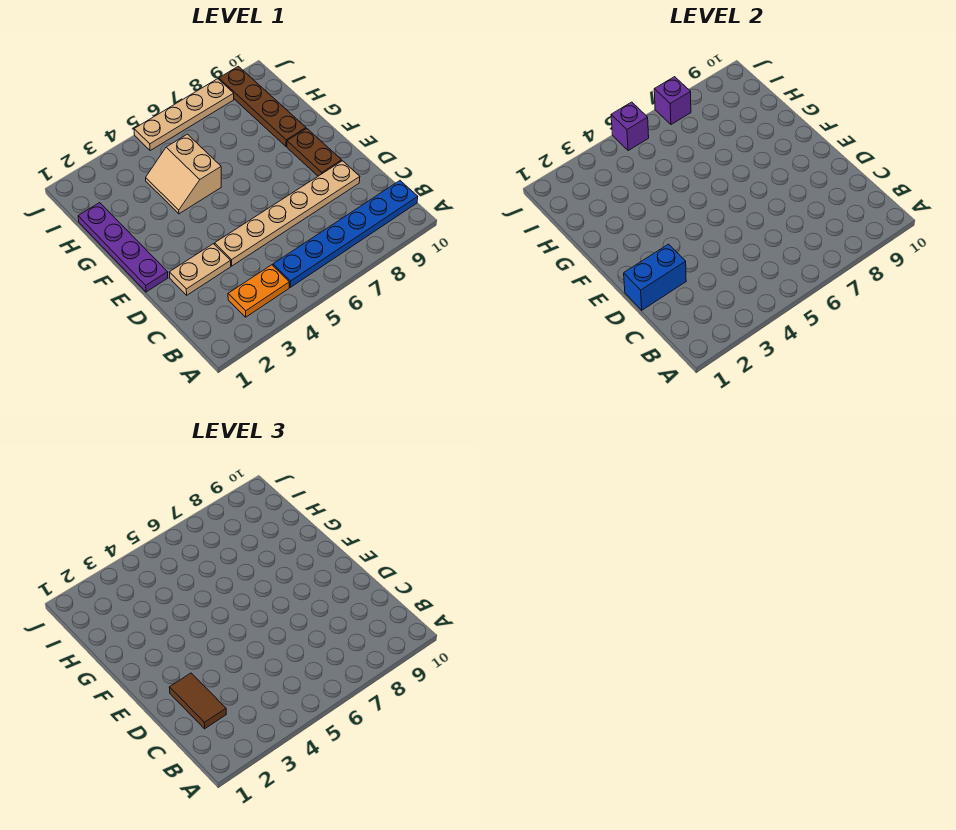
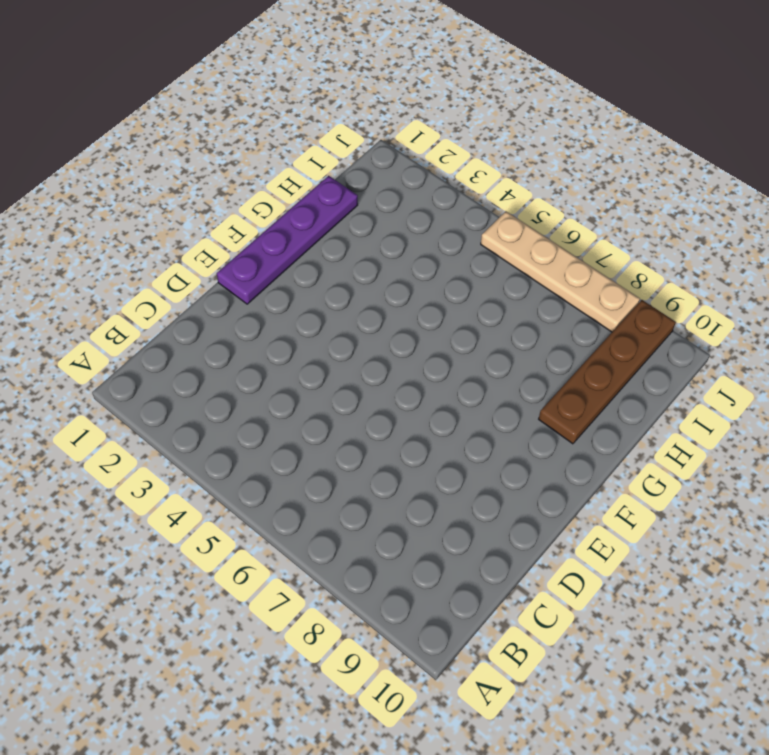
none -> orange plate B3:B4 level 1
none -> blue plate B5:B10 level 1
none -> tan plate D2:D3 level 1

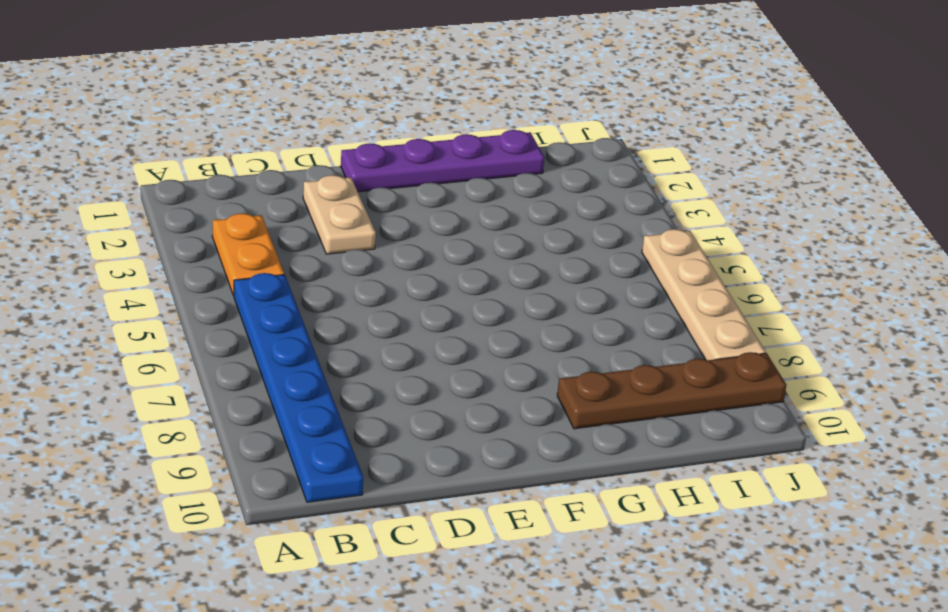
none -> tan plate D4:D9 level 1
none -> brown plate E9:F9 level 1
none -> tan slope G4:H5 level 1 top 5

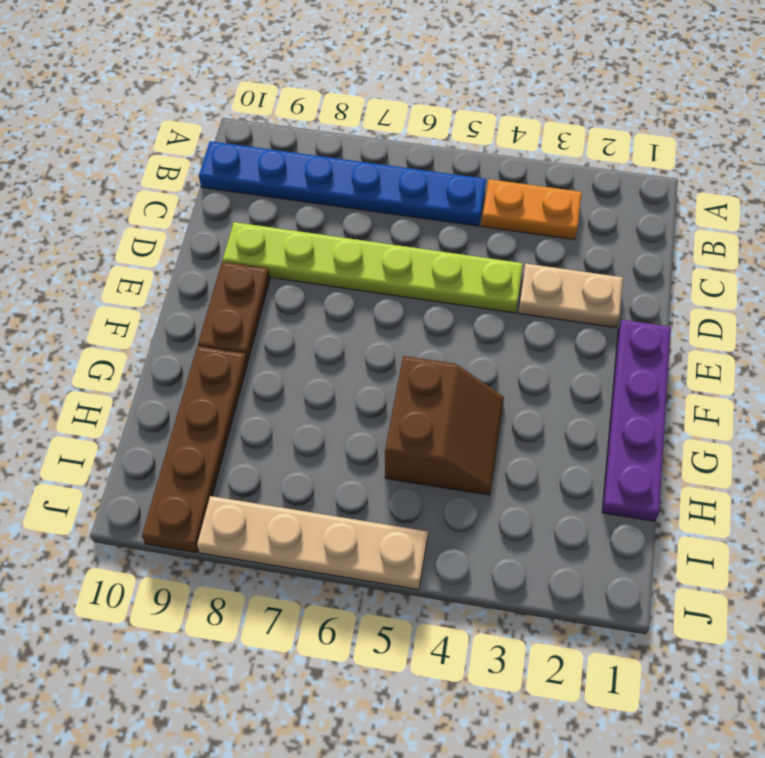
lime plate D4:D9 level 1 -> tan plate D4:D9 level 1
brown slope G4:H5 level 1 top 5 -> tan slope G4:H5 level 1 top 5
none -> blue brick D1:D2 level 2
none -> purple brick J5 level 2
none -> purple brick J7 level 2

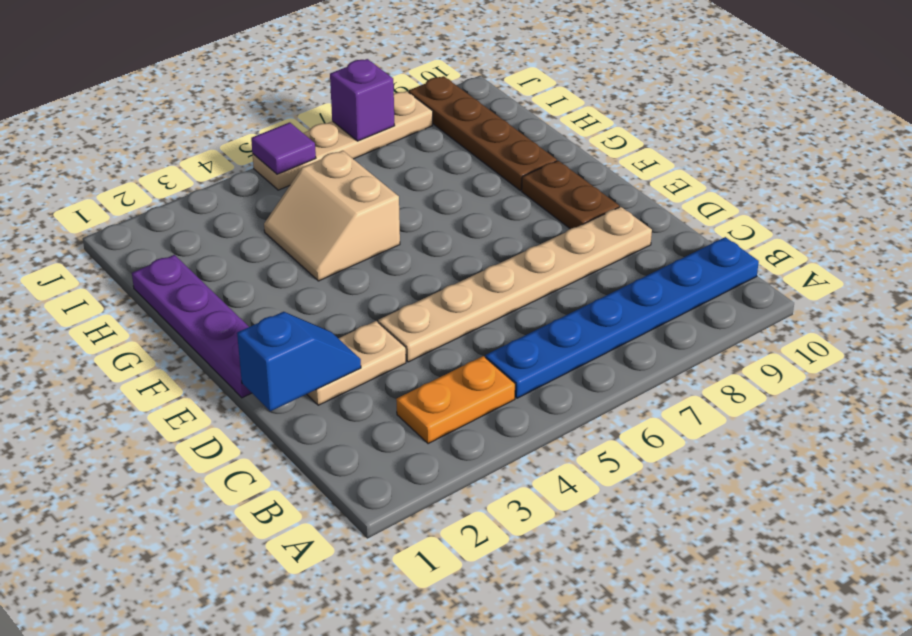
blue slope D1:D2 level 2 top 1 -> blue brick D1:D2 level 2
purple tile J5 level 2 -> purple brick J5 level 2
none -> brown tile C2:D2 level 3

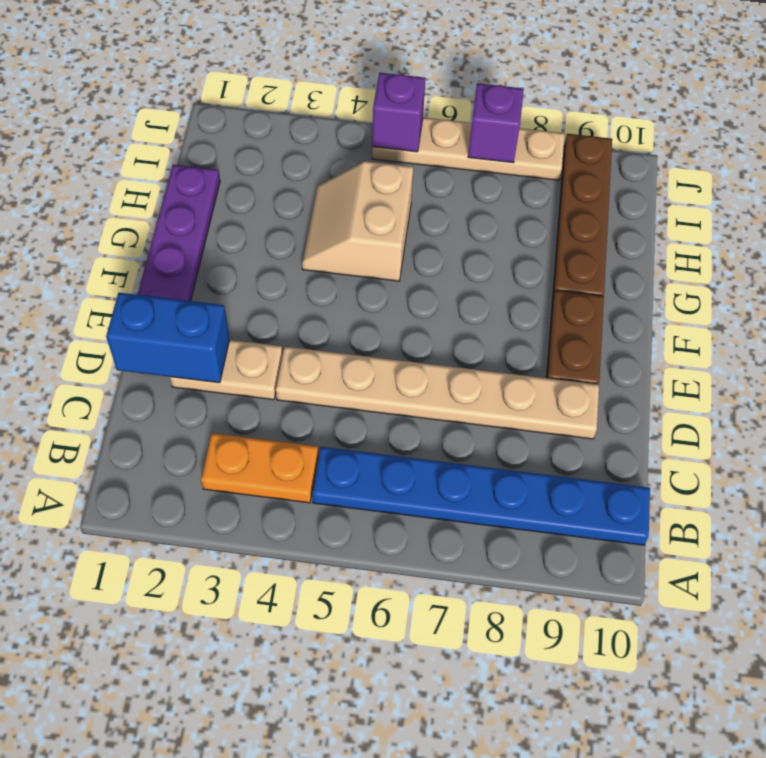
none -> brown tile C2:D2 level 3

